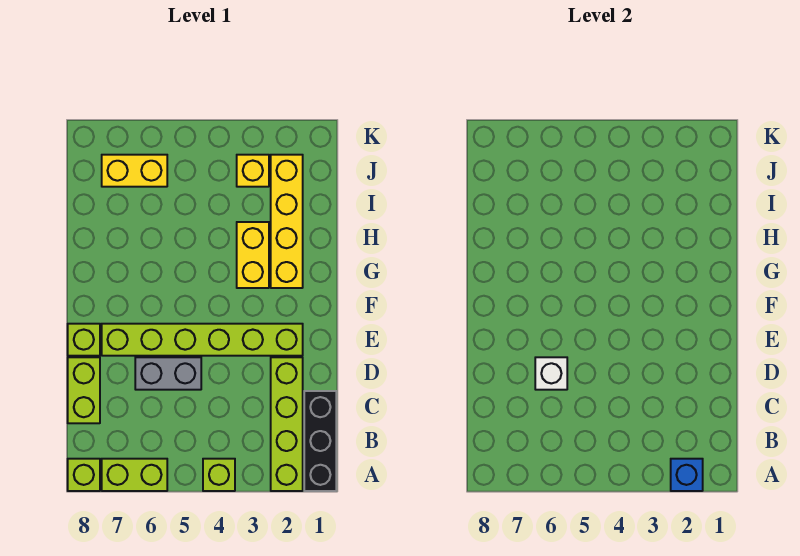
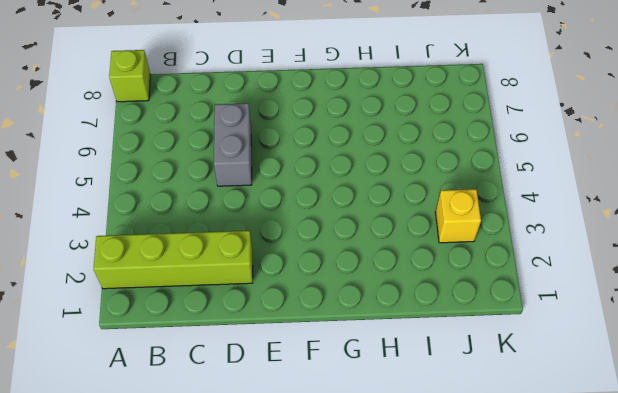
none -> black brick A1:C1 level 1
none -> lime brick A4 level 1
none -> lime brick A6:A7 level 1

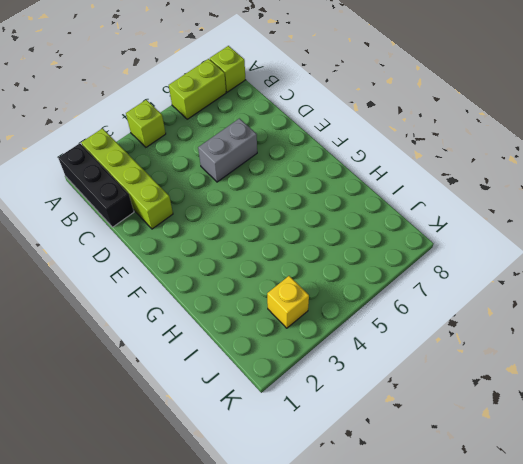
none -> lime brick C8:D8 level 1
none -> lime brick E2:E7 level 1
none -> lime brick E8 level 1

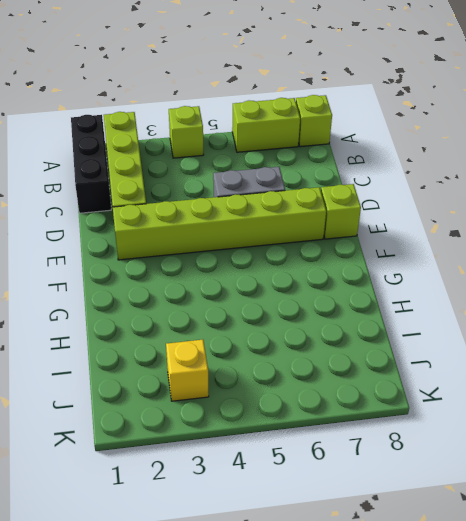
none -> lime brick C8:D8 level 1
none -> yellow brick G2:J2 level 1
none -> yellow brick G3:H3 level 1

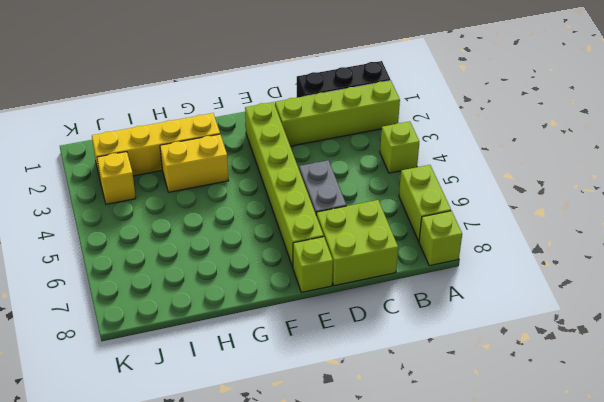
lime brick C7:D8 level 1 -> lime brick C8:D8 level 1
none -> yellow brick J6:J7 level 1
none -> blue brick A2 level 2
none -> white brick D6 level 2

